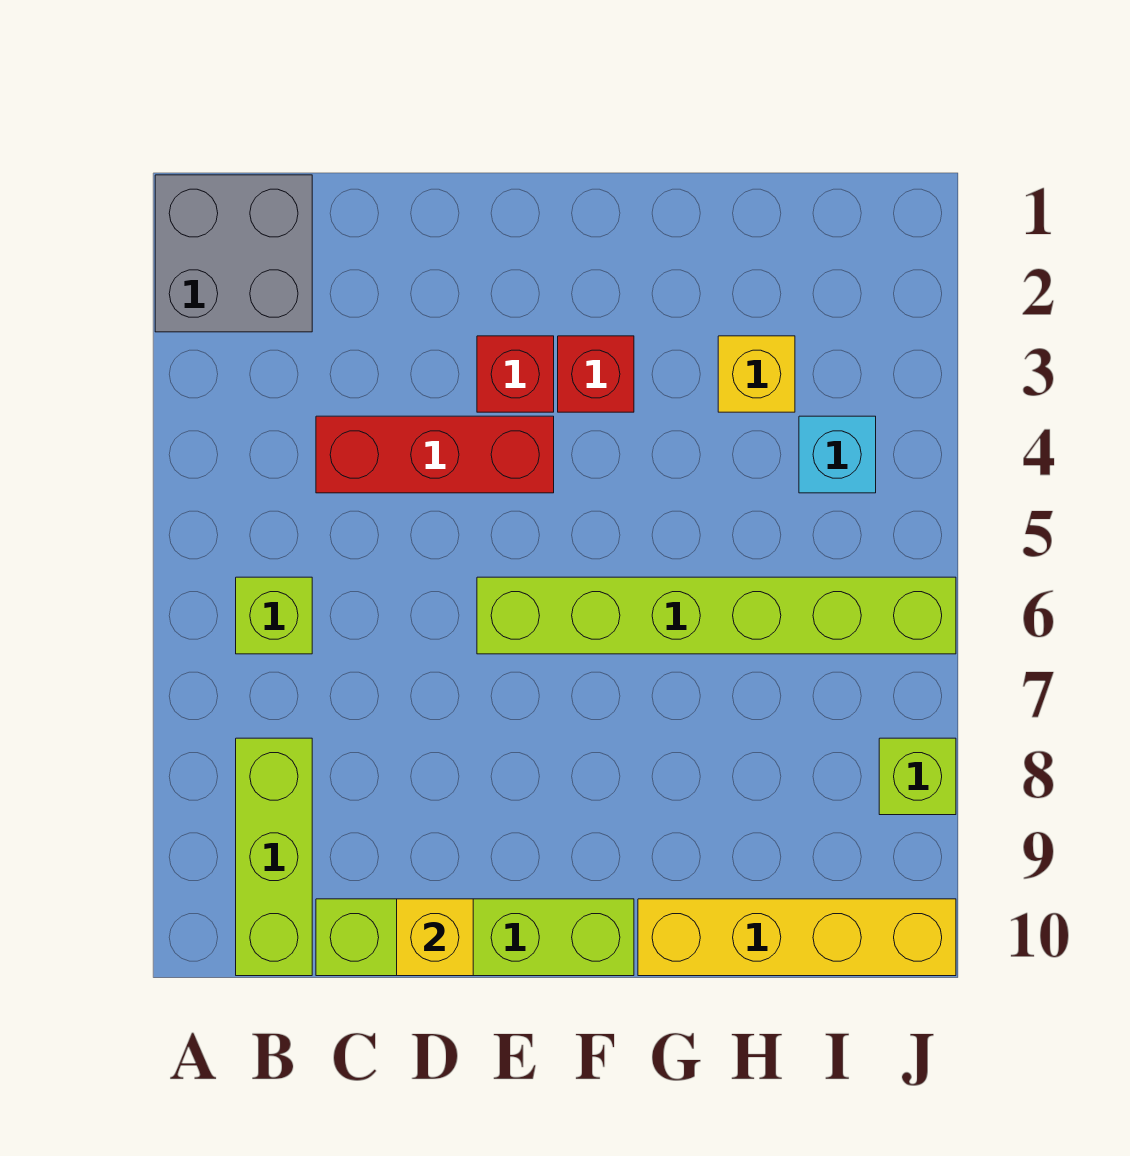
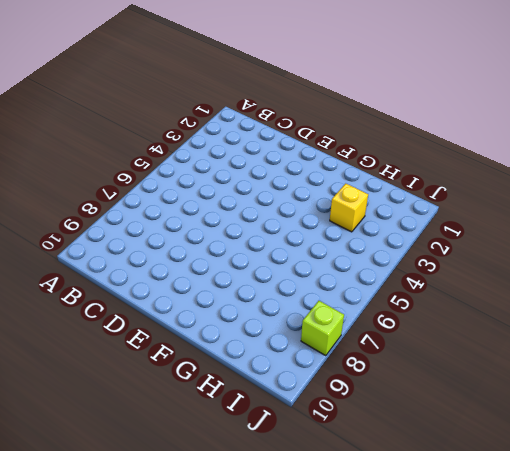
none -> grey brick A1:B2 level 1
none -> lime brick B6 level 1
none -> lime brick B8:B10 level 1

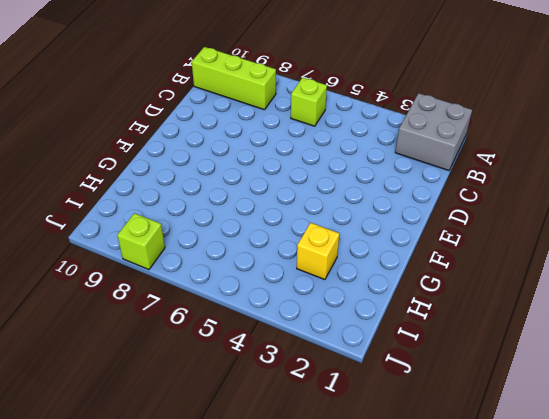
none -> red brick C4:E4 level 1
none -> lime brick C10:F10 level 1
none -> red brick E3 level 1

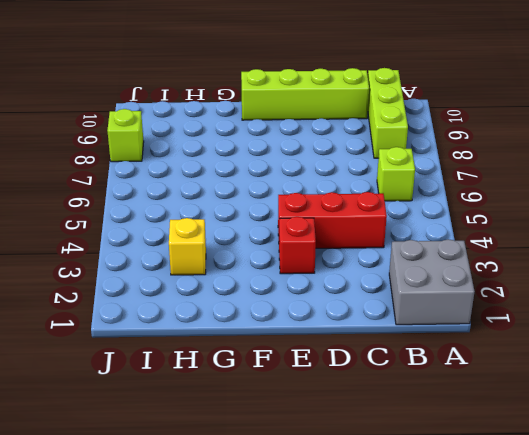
none -> lime brick E6:J6 level 1
none -> red brick F3 level 1
none -> yellow brick G10:J10 level 1

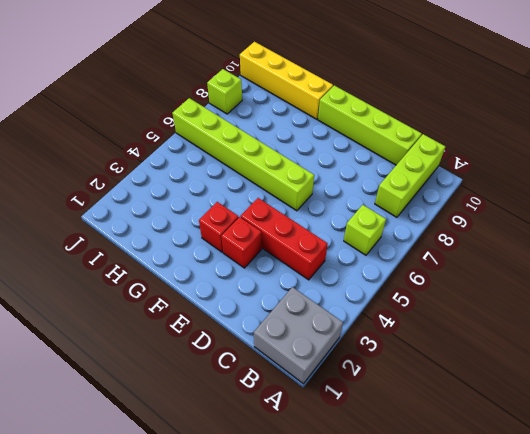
none -> yellow brick H3 level 1
none -> cyan brick I4 level 1
none -> yellow brick D10 level 2

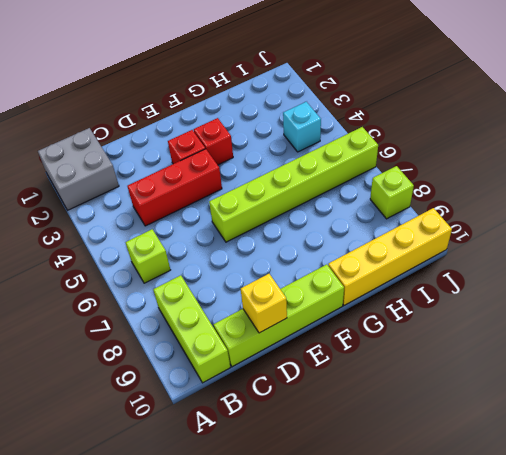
none -> yellow brick H3 level 1

